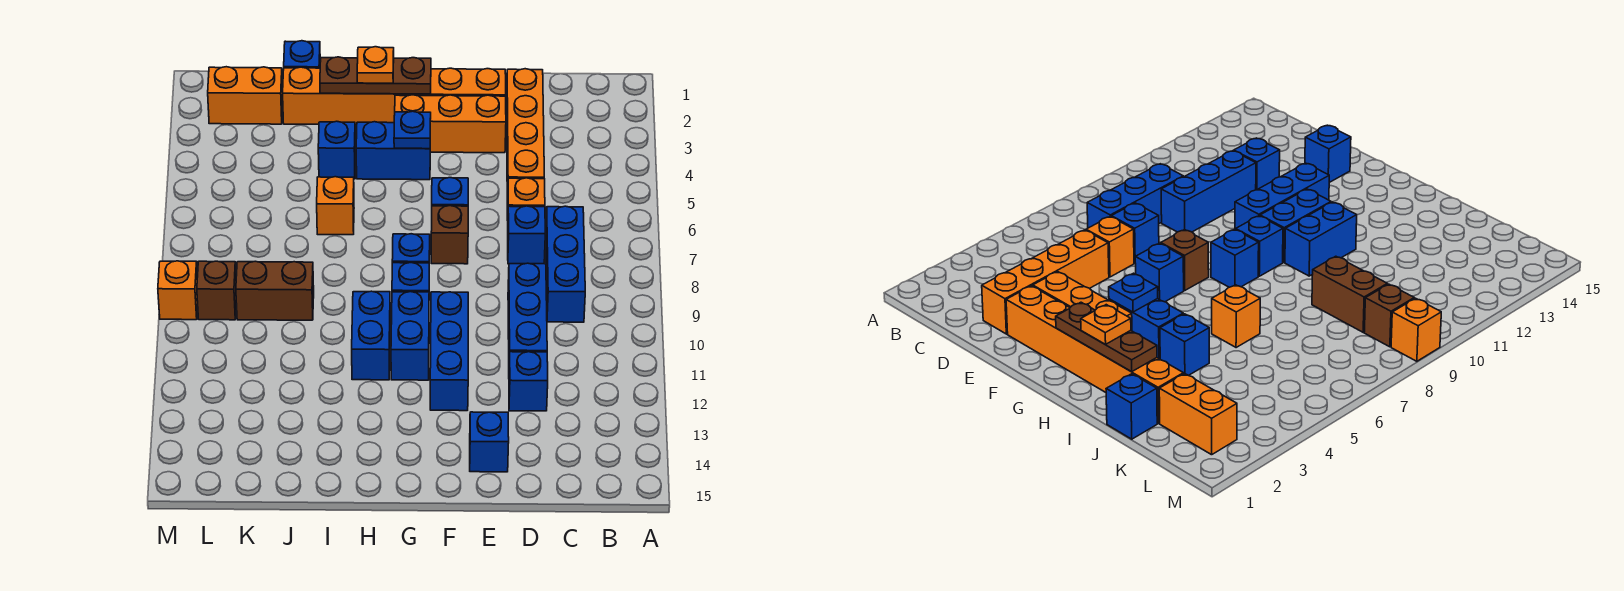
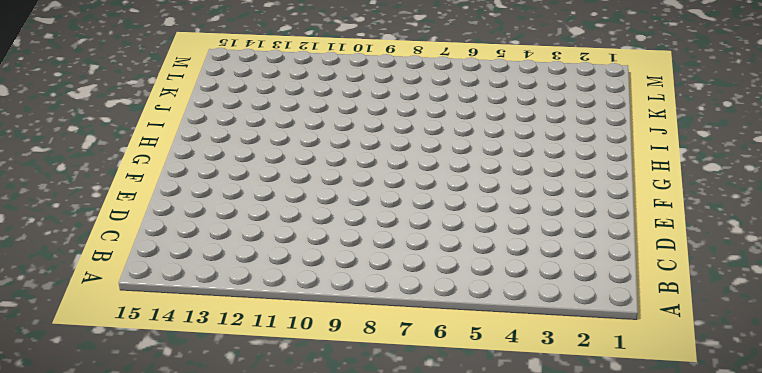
none -> blue brick C7:C9 level 1
none -> orange brick D2:D5 level 1
none -> orange brick D6 level 1

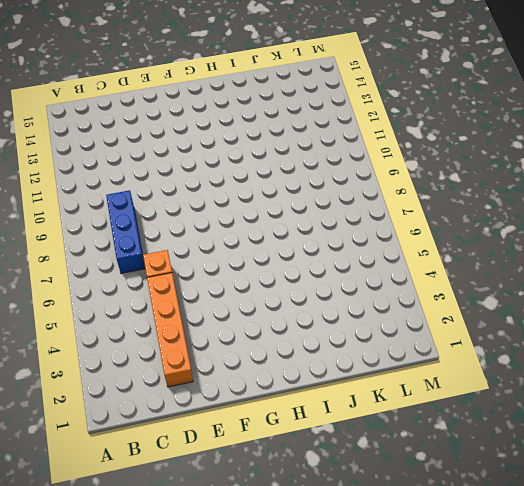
none -> blue brick D7 level 1
none -> blue brick D9:D11 level 1
none -> blue brick D12 level 1

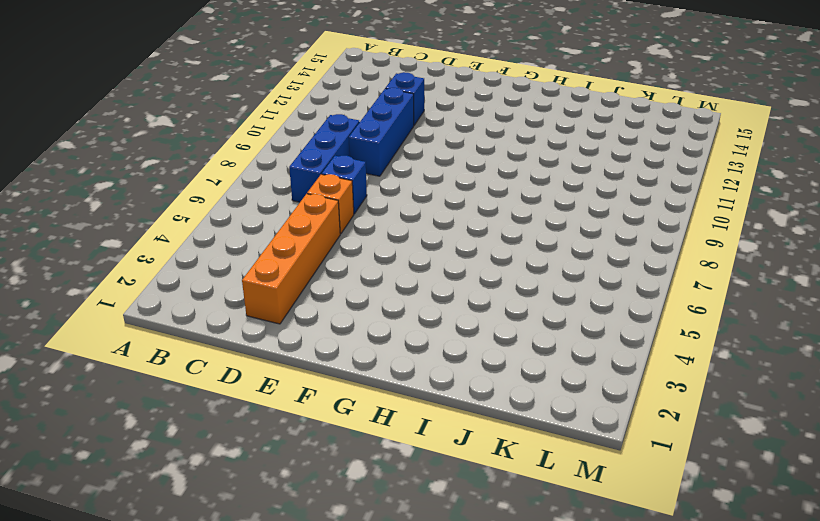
none -> orange brick E2:J2 level 1
none -> orange brick E3:G3 level 1
none -> blue brick E14 level 1

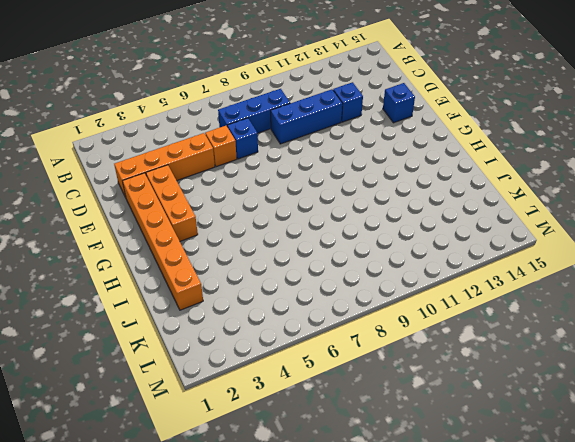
none -> blue brick F6 level 1
none -> brown brick F7 level 1
none -> blue brick F10:F12 level 1

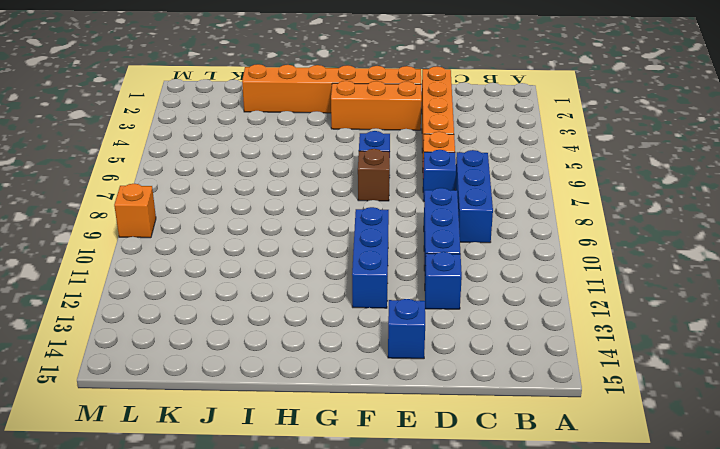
none -> blue brick G4:H4 level 1
none -> blue brick G8 level 1
none -> blue brick G9 level 1

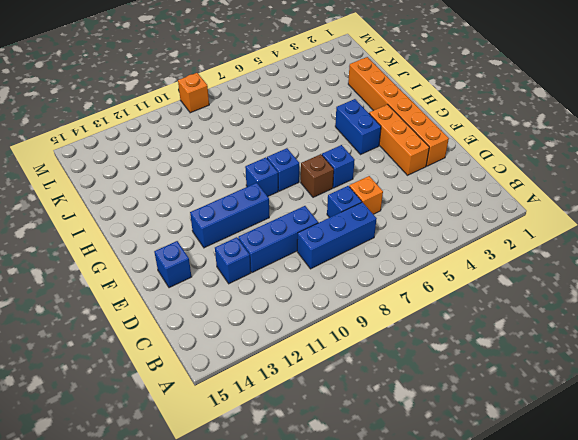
none -> orange brick D2:D5 level 1
none -> blue brick G10:G11 level 1
none -> blue brick H10:H11 level 1

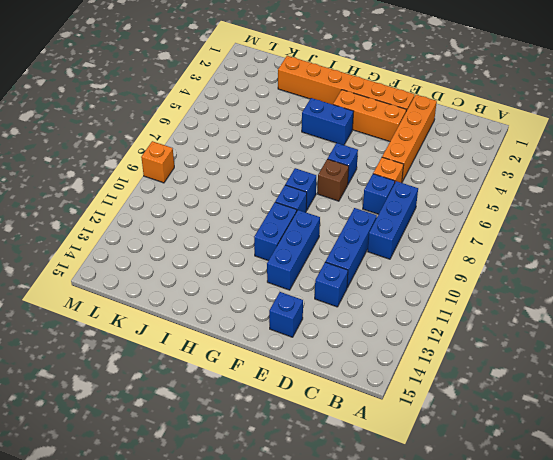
none -> blue brick H10:H11 level 1
none -> blue brick I4 level 1
none -> orange brick I6 level 1

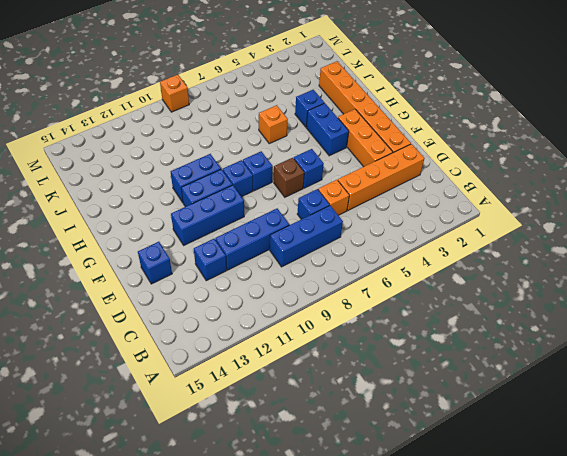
none -> blue brick J1 level 1
none -> brown brick J9:K9 level 1
none -> orange brick K2:L2 level 1

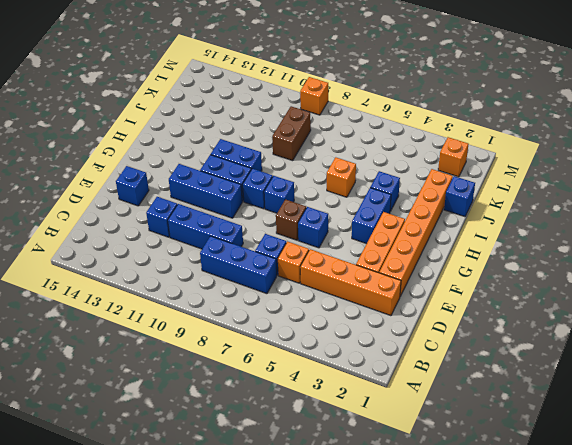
orange brick L2 level 1 -> orange brick K2:L2 level 1
none -> brown brick L9 level 1
none -> brown plate G2:I2 level 2
none -> blue plate G4 level 2

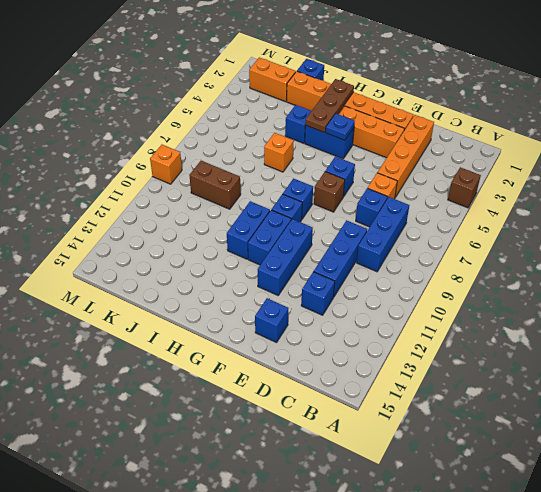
brown brick A4 level 1 -> brown brick L9 level 1
brown plate H2:H4 level 2 -> brown plate G2:I2 level 2
none -> orange plate H2 level 3

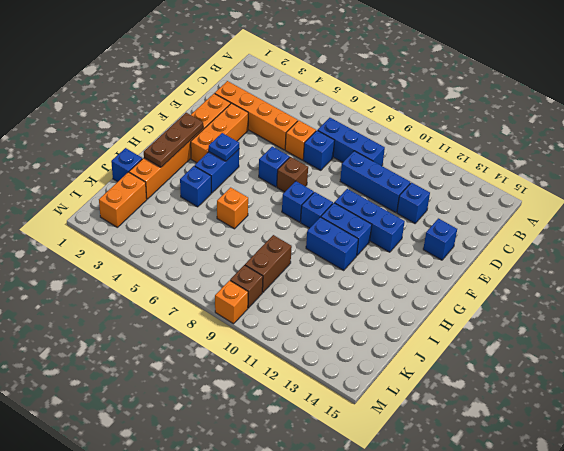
none -> orange plate H2 level 3

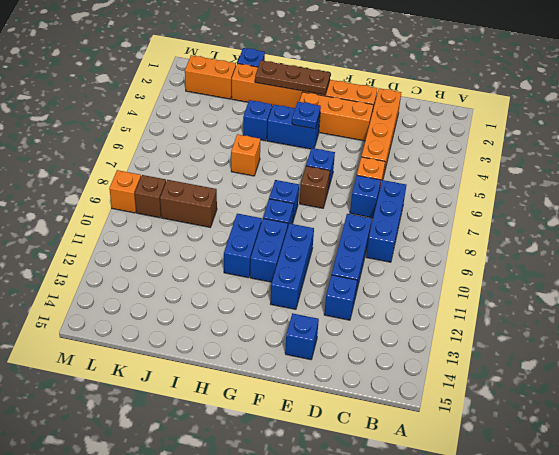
none -> orange plate H2 level 3

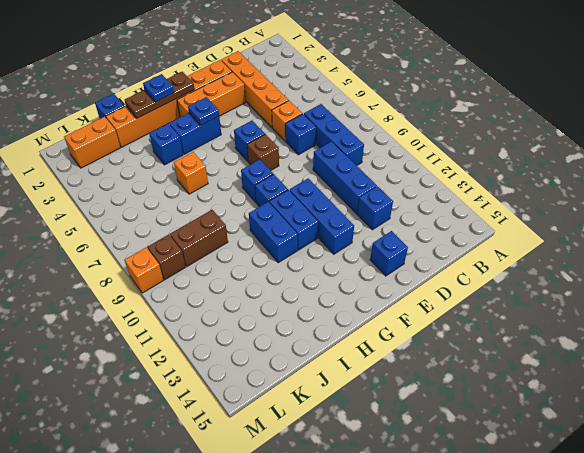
blue plate H2 level 3 -> orange plate H2 level 3

